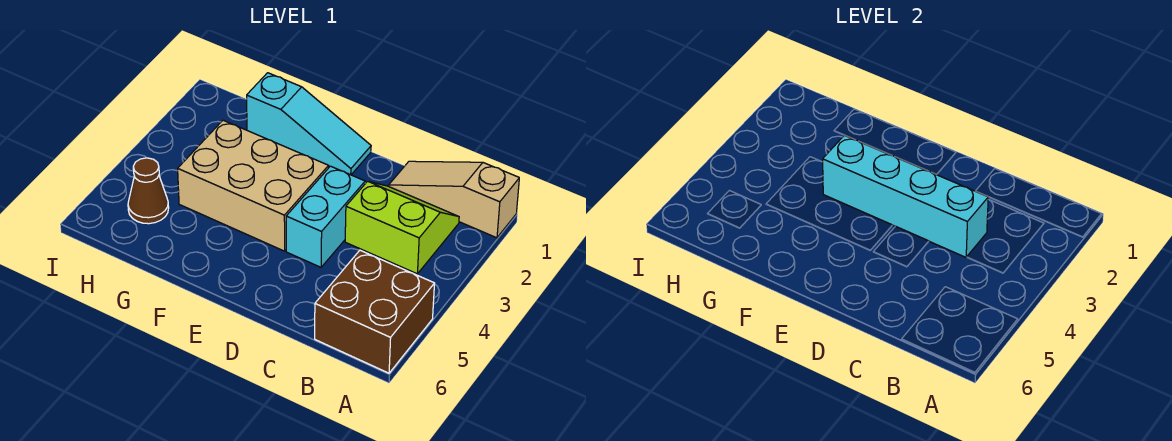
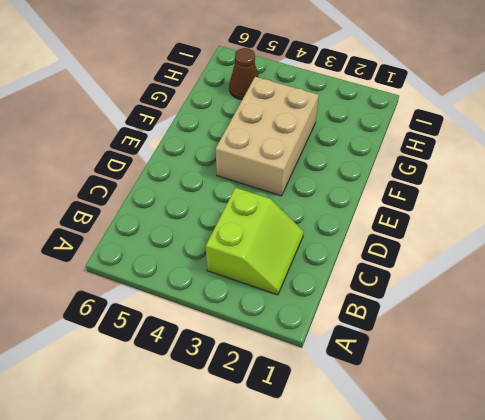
none -> tan slope A1:C1 level 1 top A
none -> brown brick A5:B6 level 1

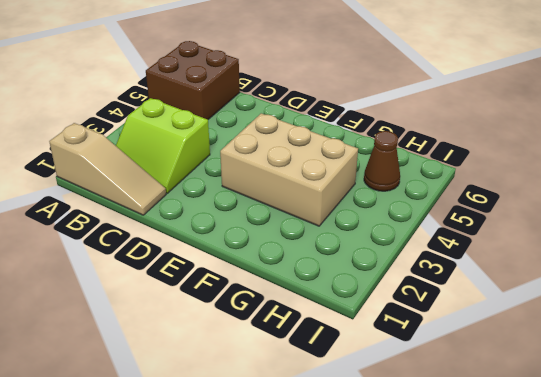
none -> cyan brick D3:D4 level 1
none -> cyan slope E1:G1 level 1 top G

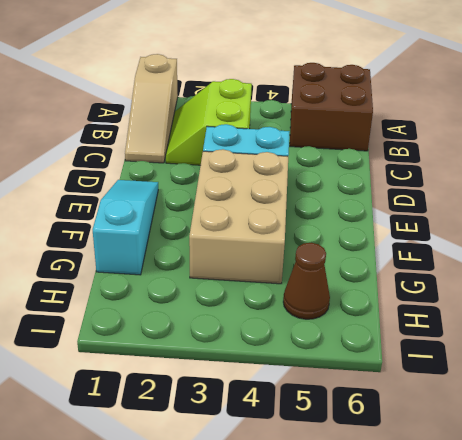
none -> cyan brick C3:F3 level 2

